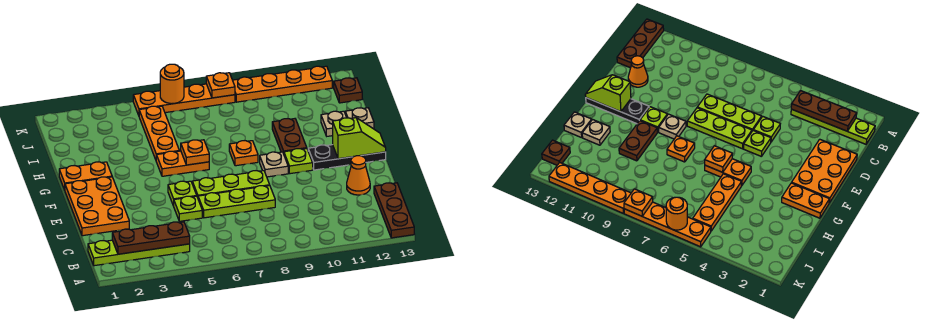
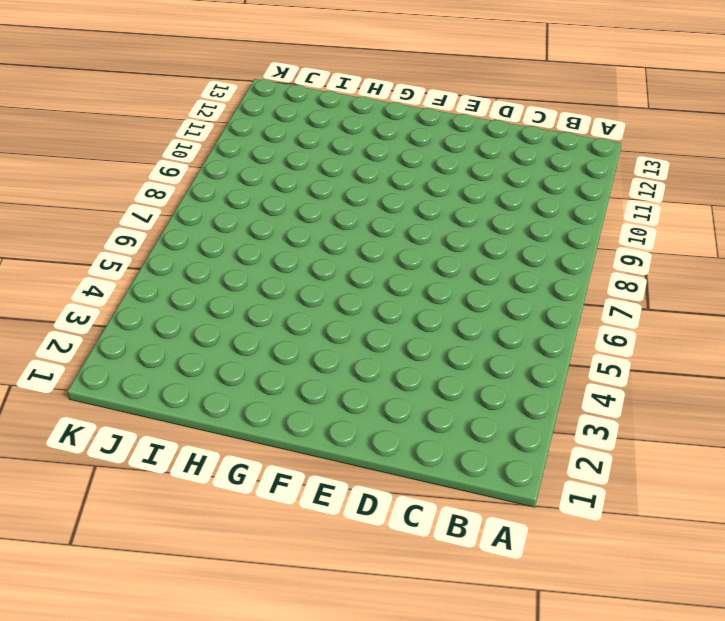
none -> brown plate A13:C13 level 1
none -> lime plate B1:B4 level 1
none -> orange plate D1:F2 level 1

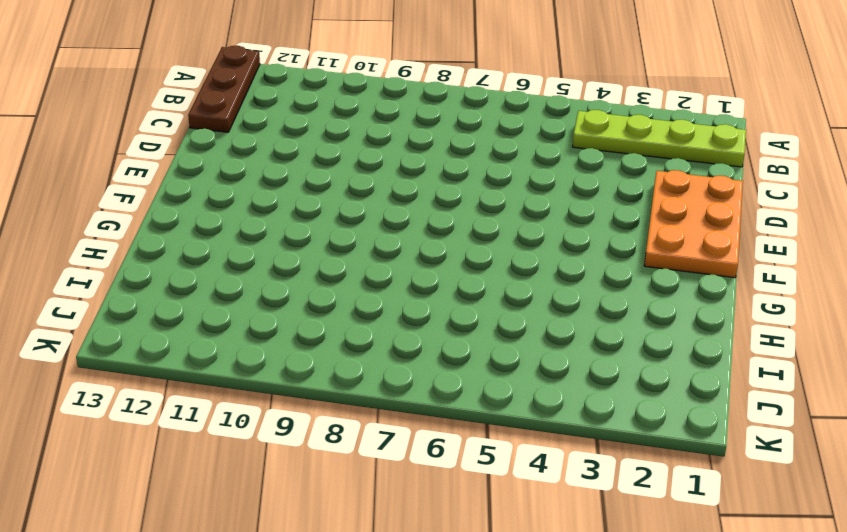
none -> lime plate D5 level 1
none -> lime plate D6:D8 level 1
none -> orange cone D12 level 1

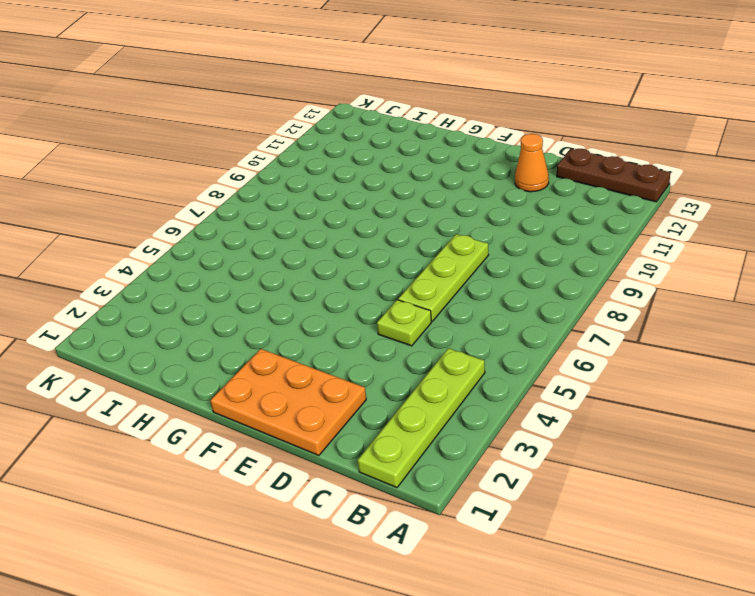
none -> lime plate E5 level 1
none -> lime plate E6:E8 level 1
none -> tan plate F9 level 1

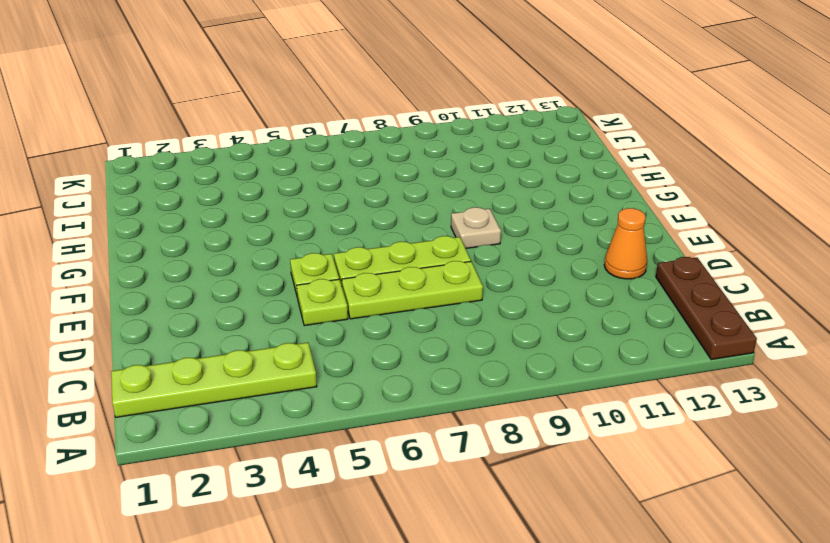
none -> orange plate D1:F2 level 1
none -> lime plate F10 level 1
none -> black plate F11:F13 level 1

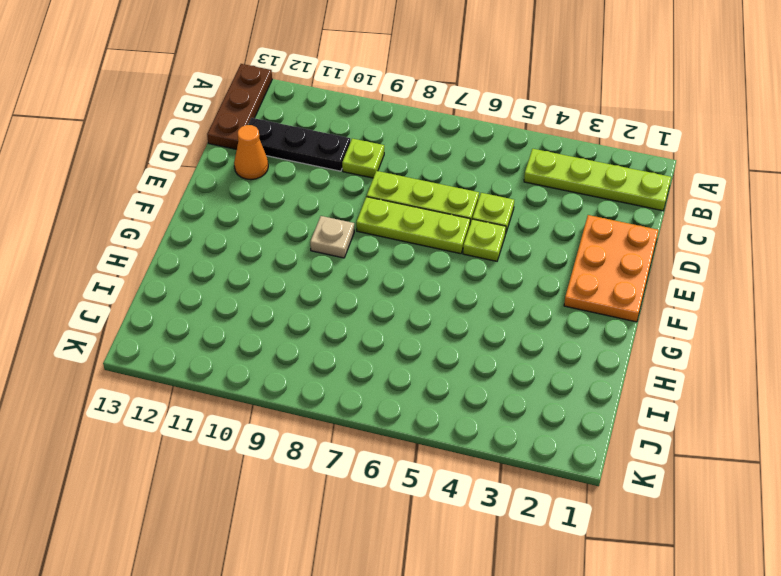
lime plate C9 level 1 -> lime plate F10 level 1
black plate C10:C12 level 1 -> black plate F11:F13 level 1
none -> orange plate G1:G2 level 1
none -> orange plate G5:G6 level 1
none -> orange plate G8 level 1

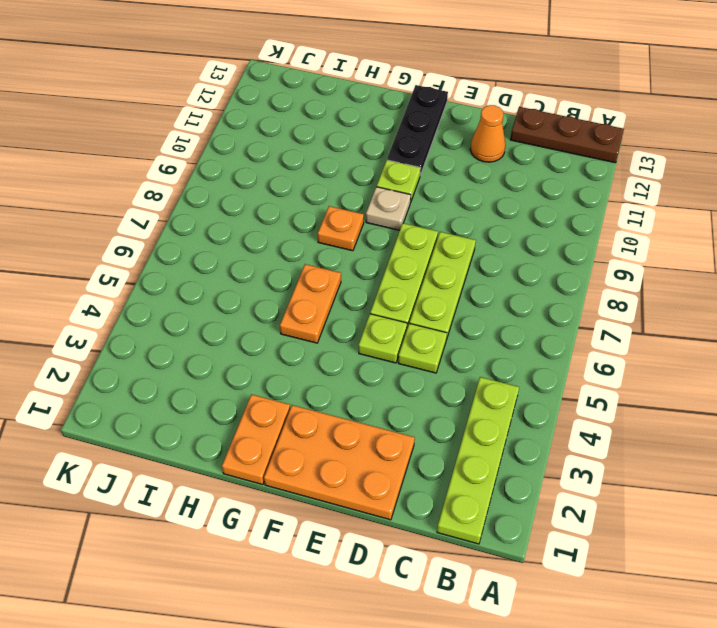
none -> brown plate G10:H10 level 1
none -> orange plate H5:J5 level 1
none -> tan plate H12 level 1

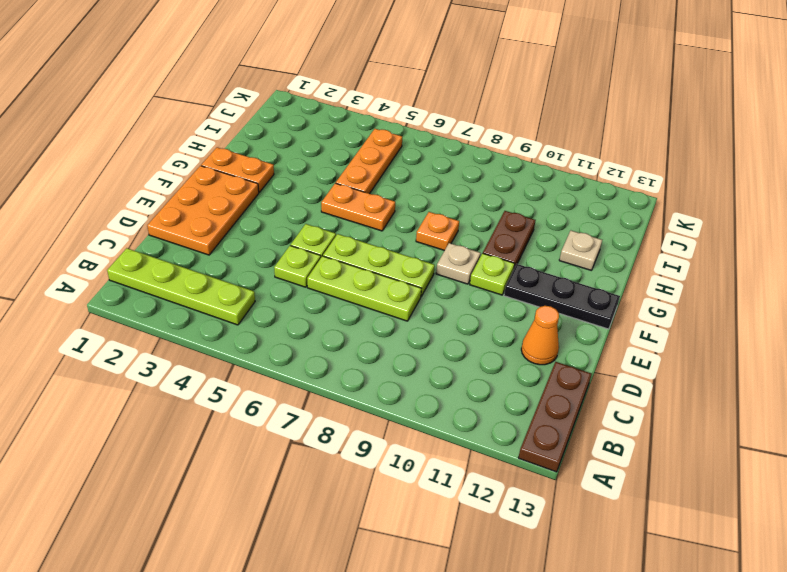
none -> tan plate H13 level 1
none -> brown plate J13 level 1
none -> orange plate K5:K8 level 1

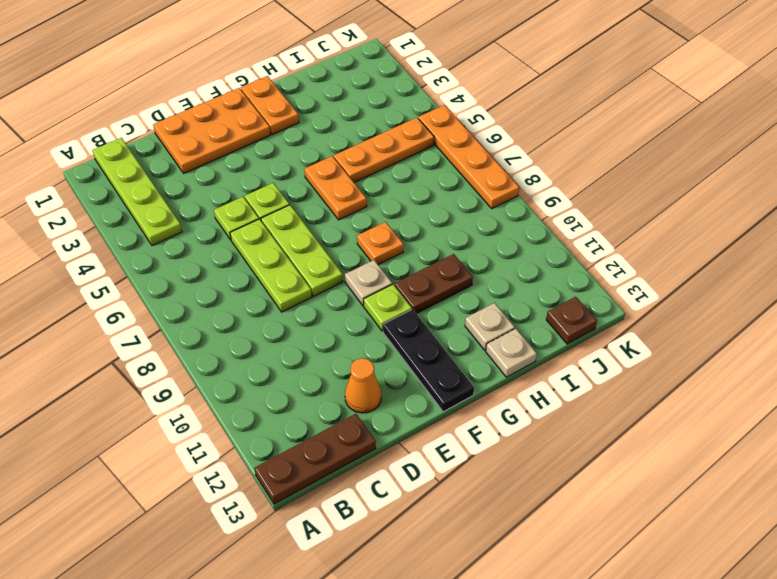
none -> orange plate K9:K12 level 1
none -> brown plate B2:B4 level 2
none -> lime slope F12:F13 level 2 top 12

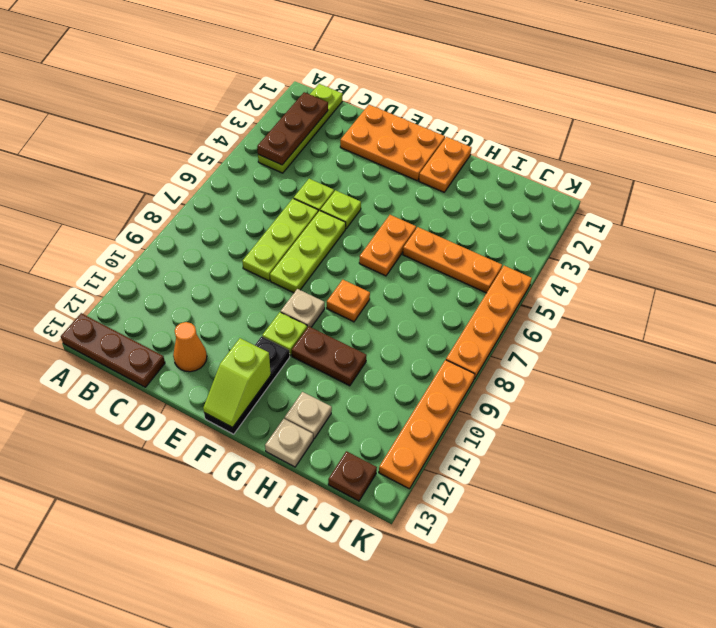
none -> orange plate G6 level 2
none -> orange round brick K6 level 2
none -> orange plate K8 level 2

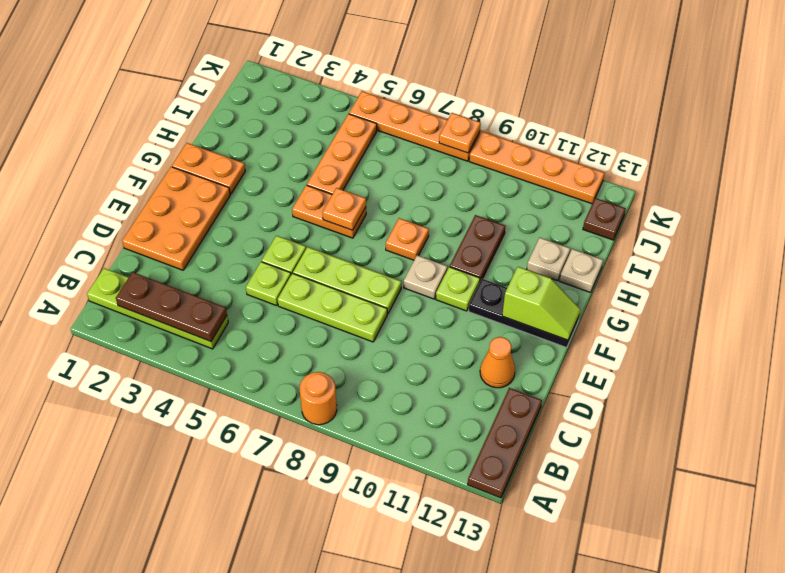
orange round brick A8 level 1 -> orange round brick K6 level 2

